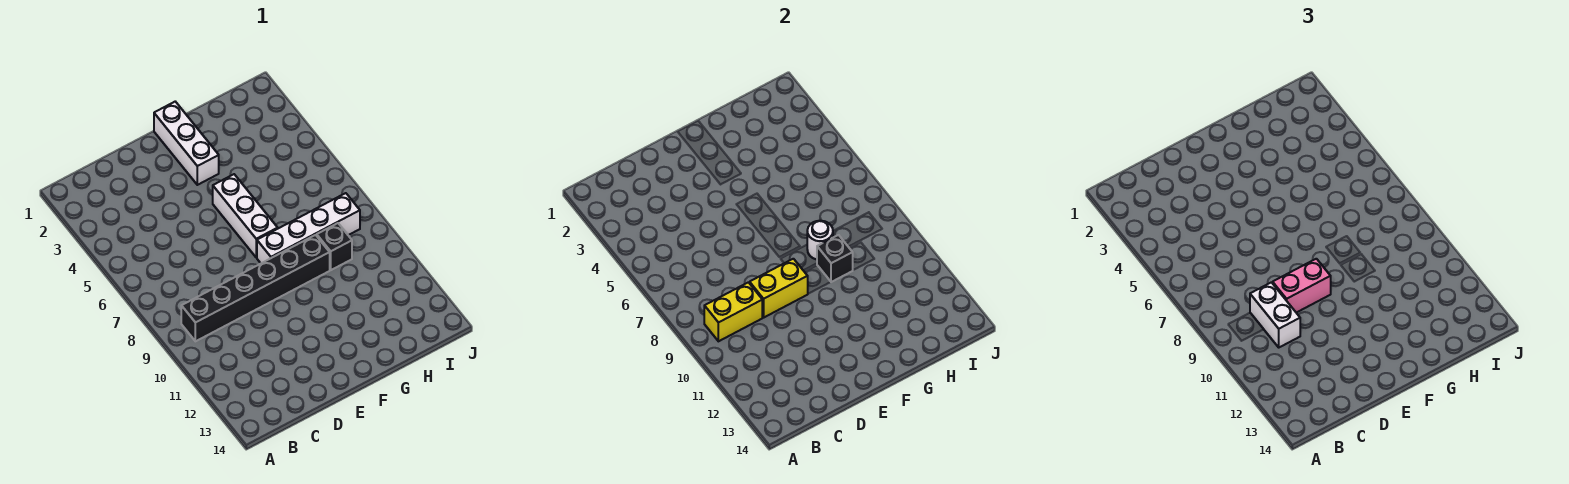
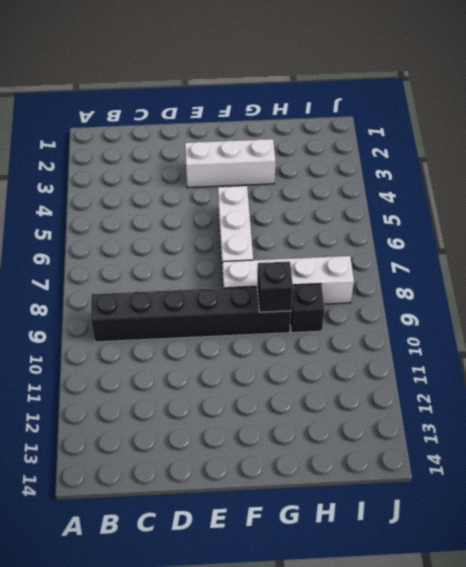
white brick E3:G3 level 1 -> white brick F1:F3 level 1
none -> yellow brick B9:C9 level 2
none -> yellow brick D9:E9 level 2

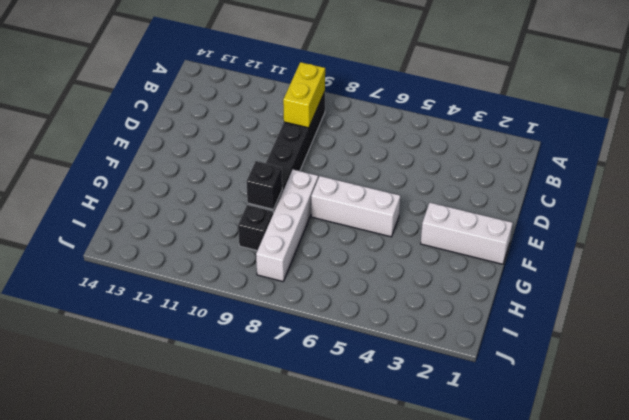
none -> yellow brick D9:E9 level 2
none -> white round brick G8 level 2

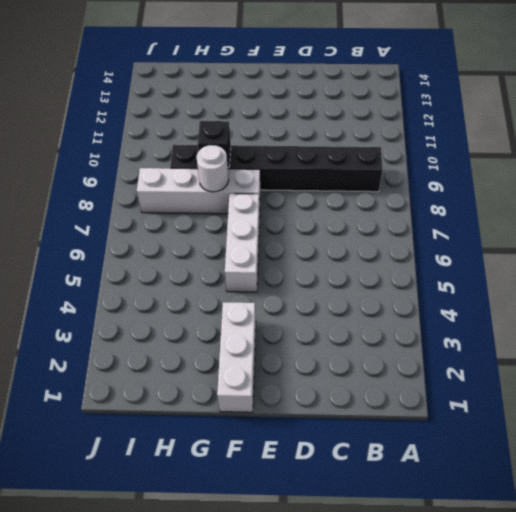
none -> yellow brick B9:C9 level 2
none -> yellow brick D9:E9 level 2

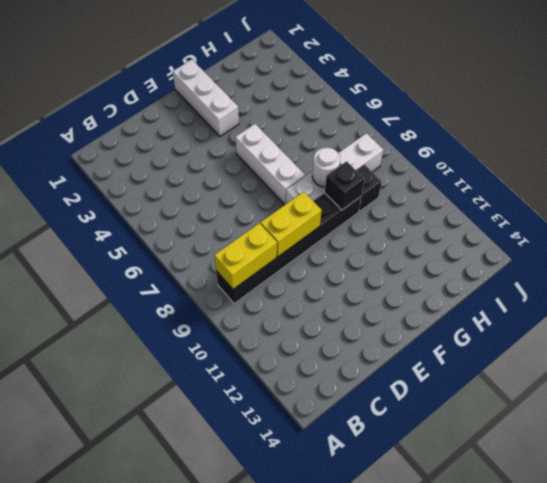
none -> white brick C9:C10 level 3
none -> pink brick D9:E9 level 3

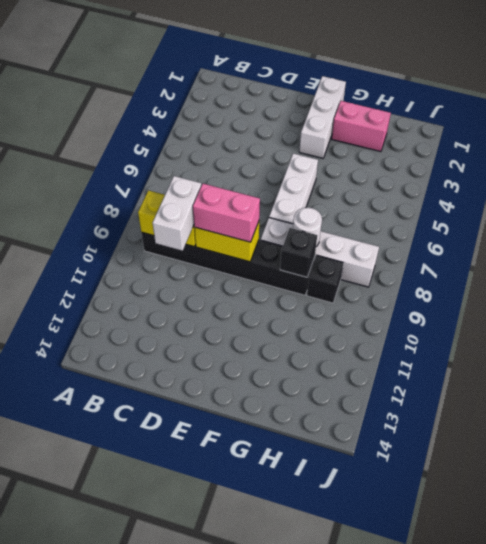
pink brick G2:H2 level 1 -> none

